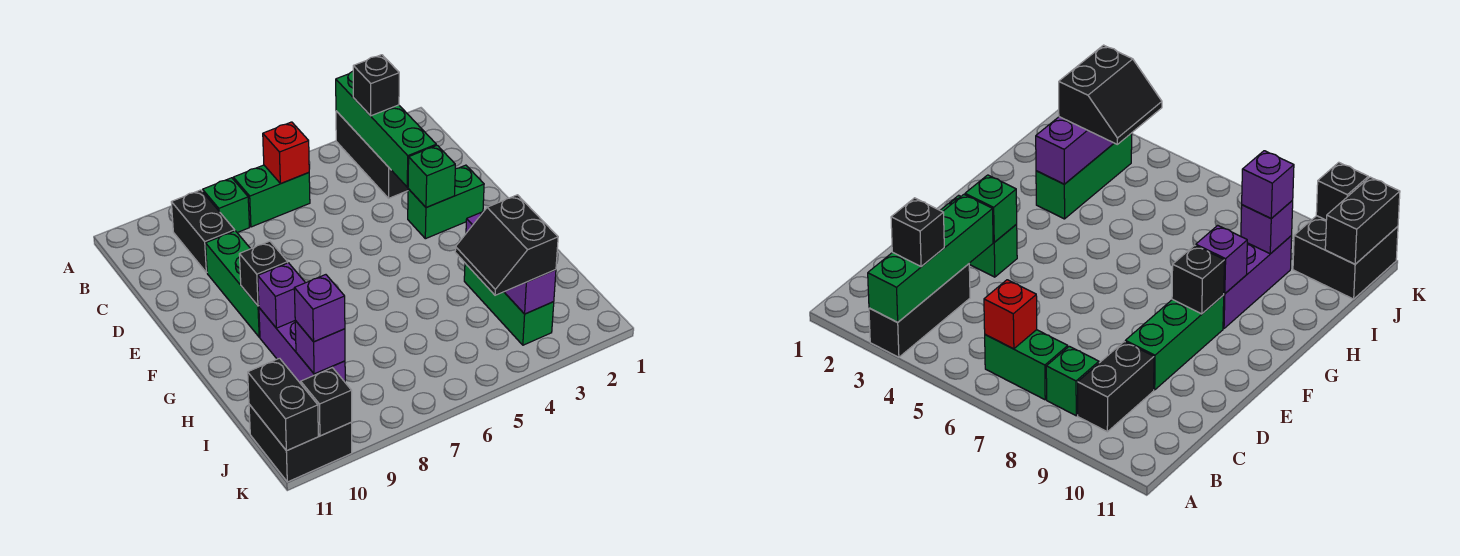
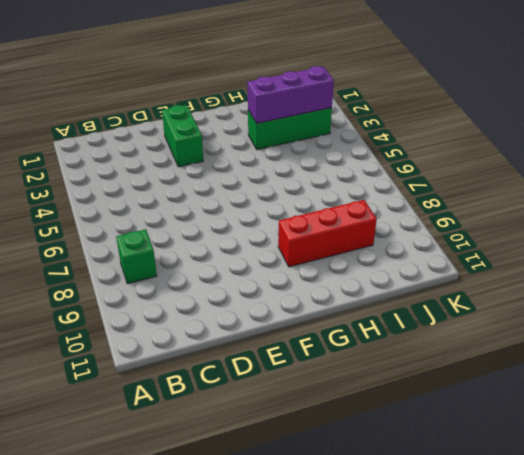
red brick G9:I9 level 1 -> purple brick G9:I9 level 1
none -> black brick A3:C3 level 1
none -> green brick B6:B7 level 1
none -> black brick B9:C9 level 1

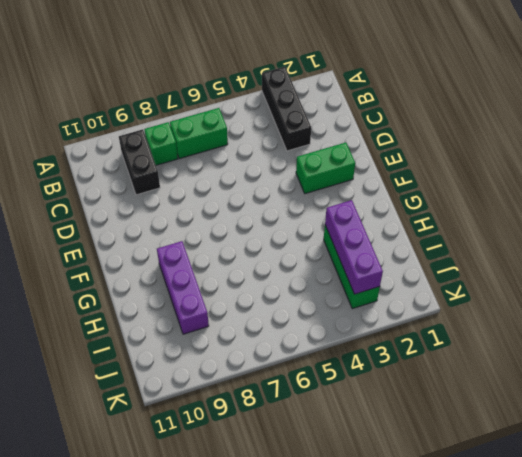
none -> green brick D9:F9 level 1
none -> black brick J10:K11 level 1
none -> green brick A3:D3 level 2

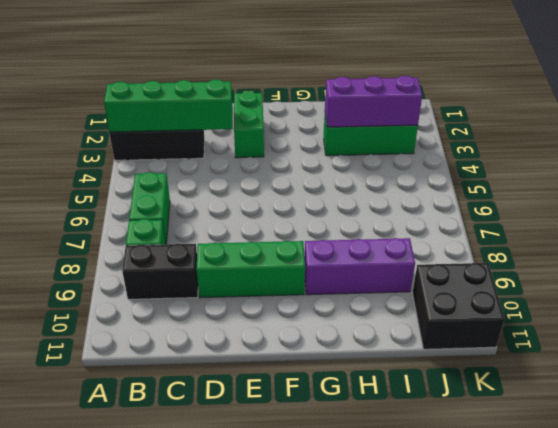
none -> red brick B6 level 2
none -> green brick E3 level 2
none -> black brick F9 level 2

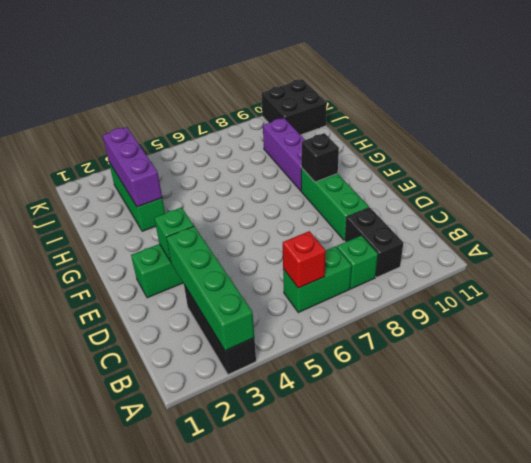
none -> purple brick G9 level 2
none -> purple brick I9 level 2
none -> black brick J11:K11 level 2

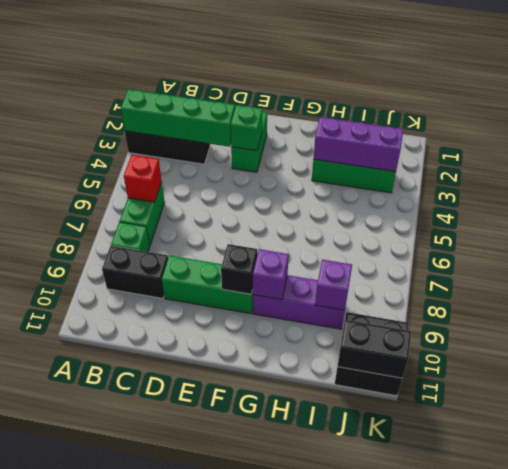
none -> black brick K10 level 2
none -> black brick B3 level 3
none -> black slope I3:J4 level 3 top 3

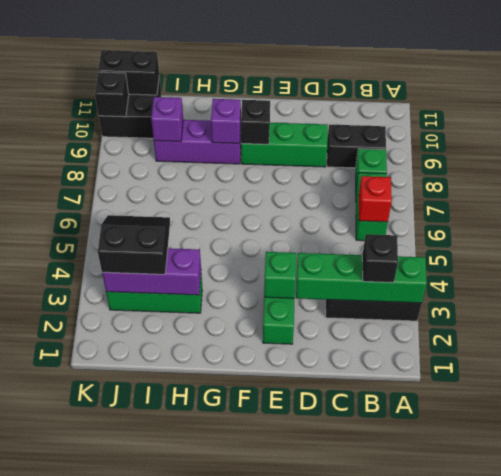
none -> purple brick I9 level 3

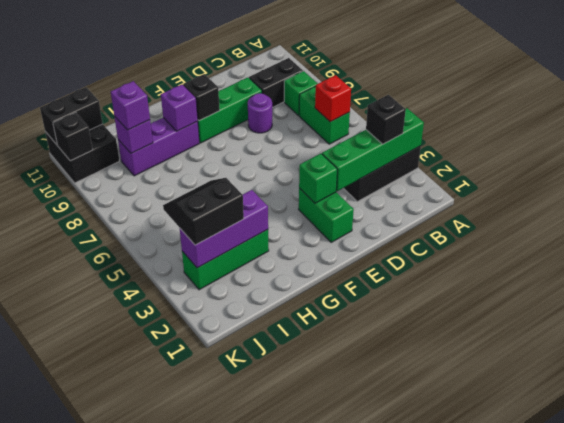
purple round brick D8 level 1 -> none

